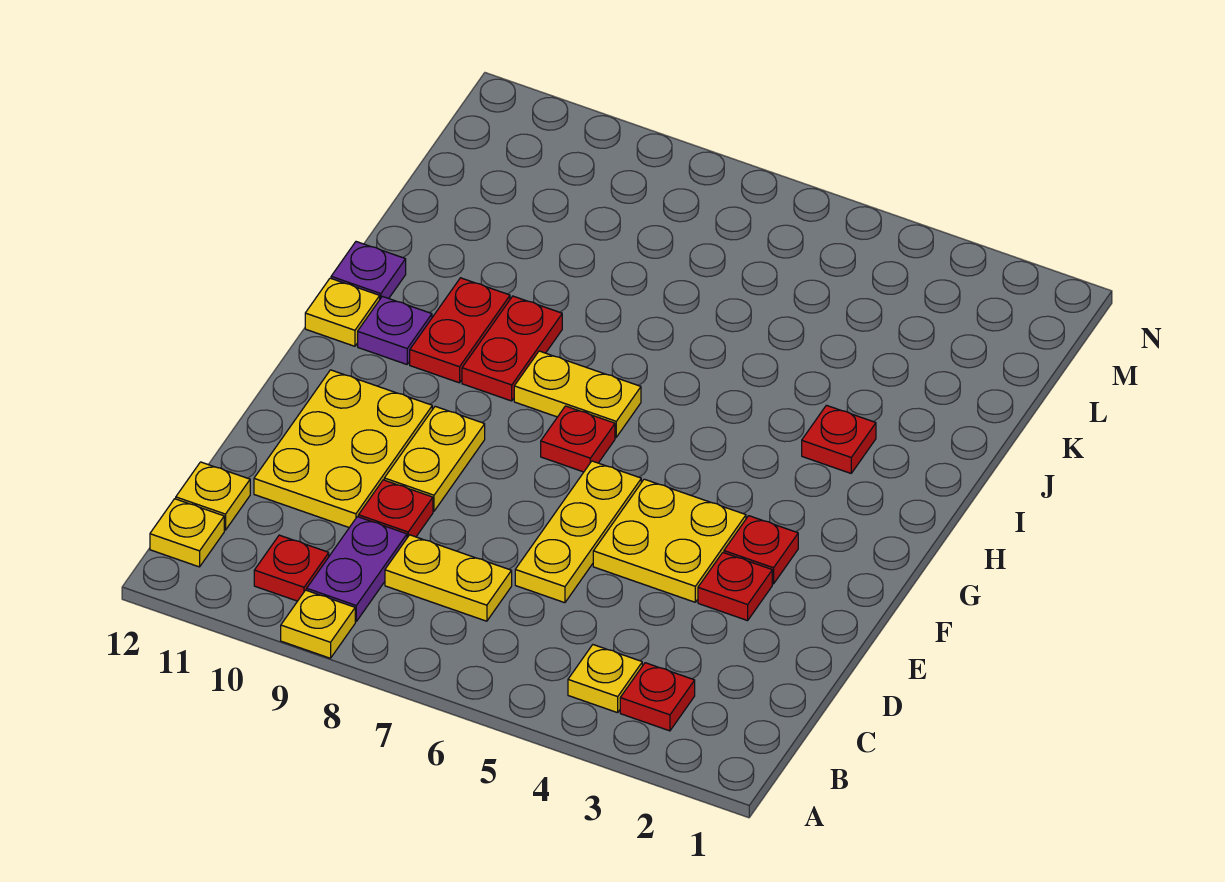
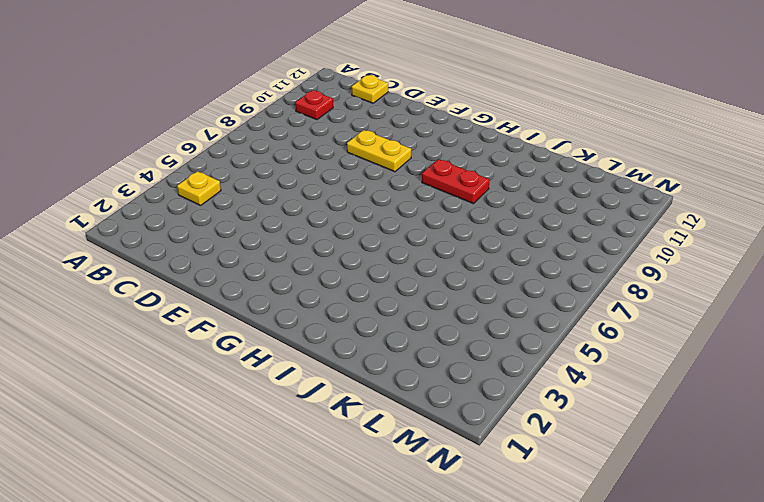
none -> yellow plate A9 level 1
none -> red plate B3 level 1
none -> purple plate B9:C9 level 1

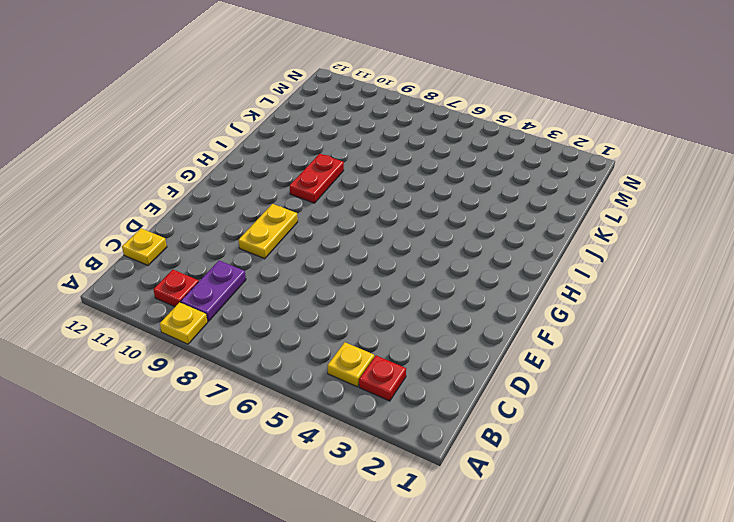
none -> yellow plate B12 level 1
none -> yellow plate C7:C8 level 1
none -> yellow plate D6:F6 level 1

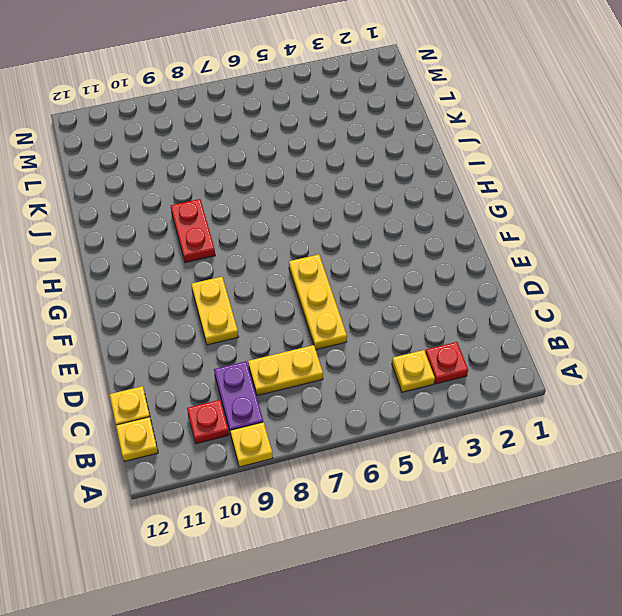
none -> red plate D9 level 1
none -> yellow plate D10:F11 level 1
none -> red plate E3 level 1

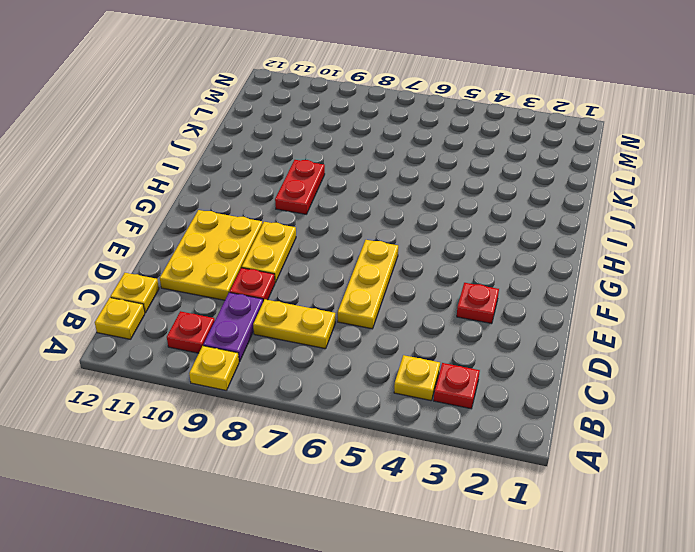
none -> yellow plate E4:F5 level 1
none -> red plate F3 level 1
none -> red plate G7 level 1

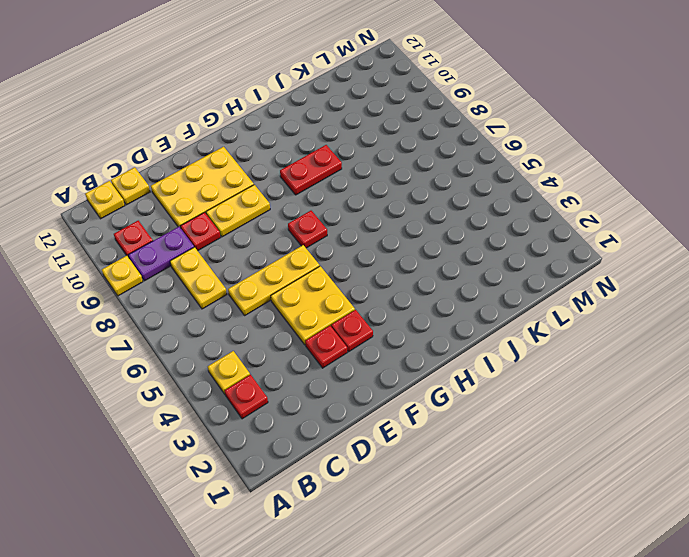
none -> yellow plate H7:H8 level 1
none -> red plate H10:I10 level 1
none -> purple plate H11 level 1

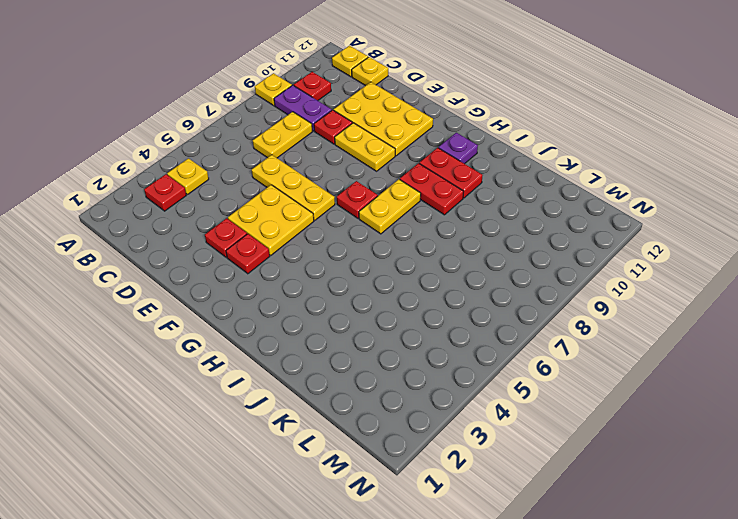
none -> yellow plate H12 level 1
none -> red plate I3 level 1
none -> purple plate I12 level 1

